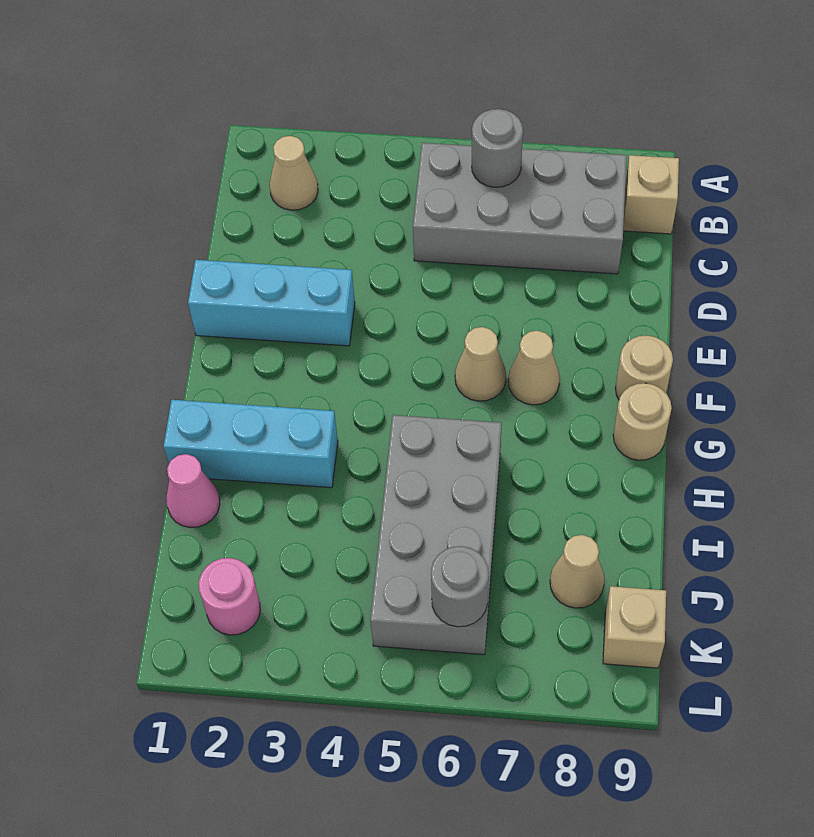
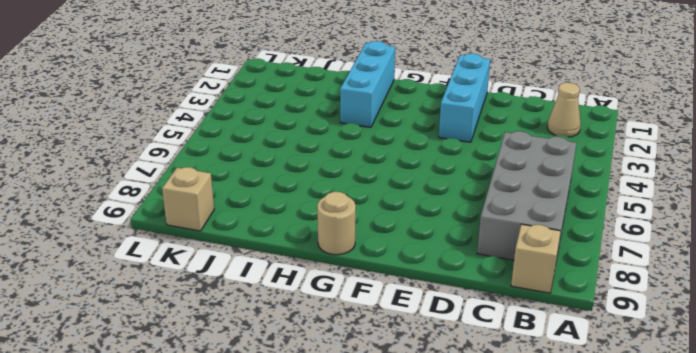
none -> tan cone F6 level 1
none -> tan cone F7 level 1
none -> tan round brick F9 level 1

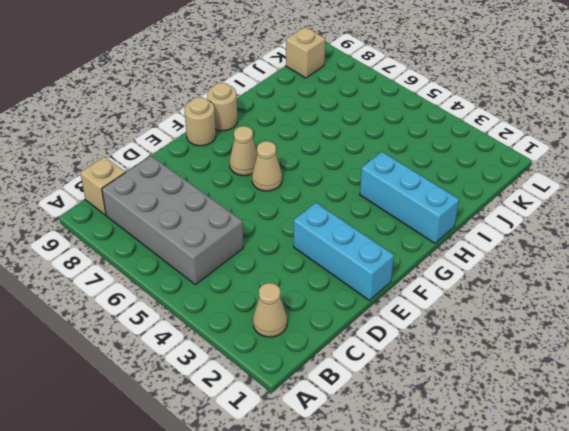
none -> grey brick H5:K6 level 1
none -> pink cone I1 level 1
none -> tan cone J8 level 1

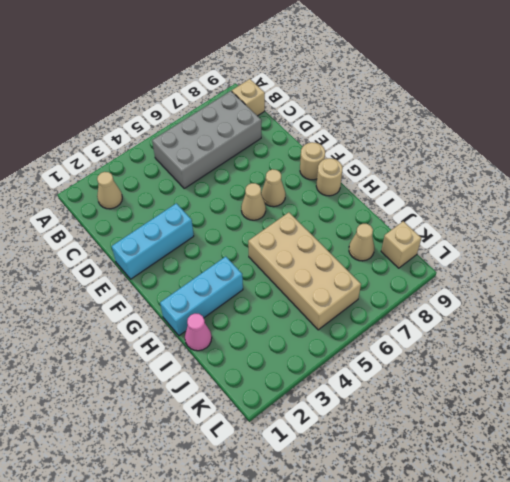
tan brick H5:K6 level 1 -> grey brick H5:K6 level 1
none -> pink round brick K2 level 1
none -> grey round brick B6 level 2
none -> grey round brick K6 level 2

